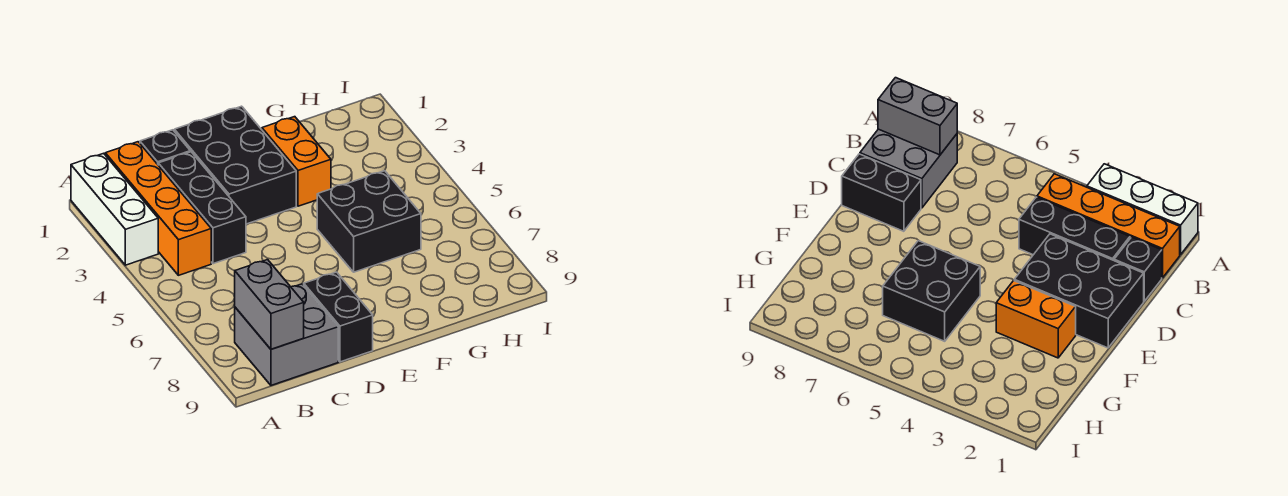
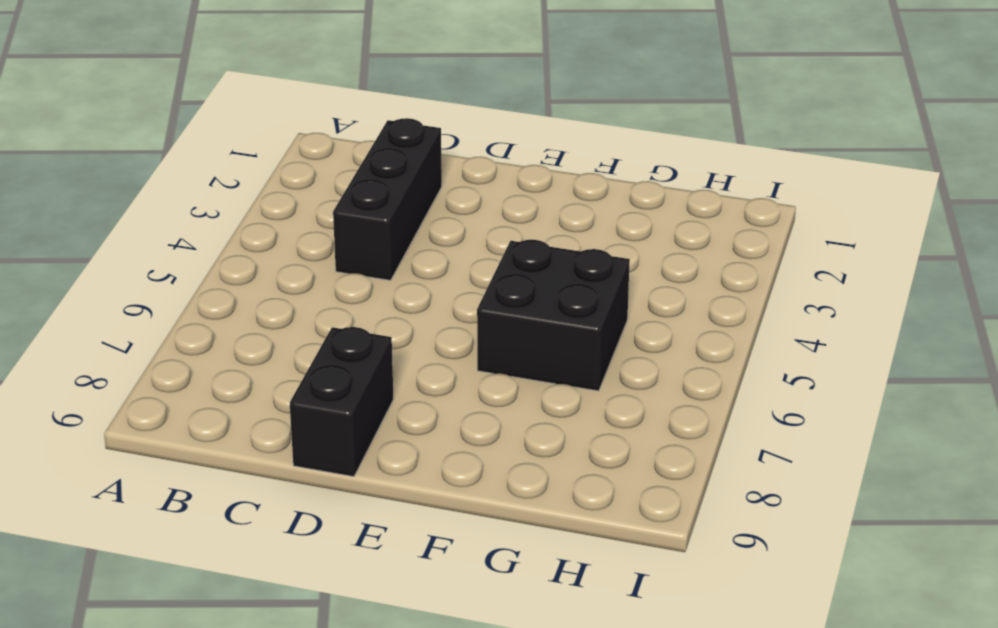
none -> white brick A1:A3 level 1
none -> orange brick B1:B4 level 1

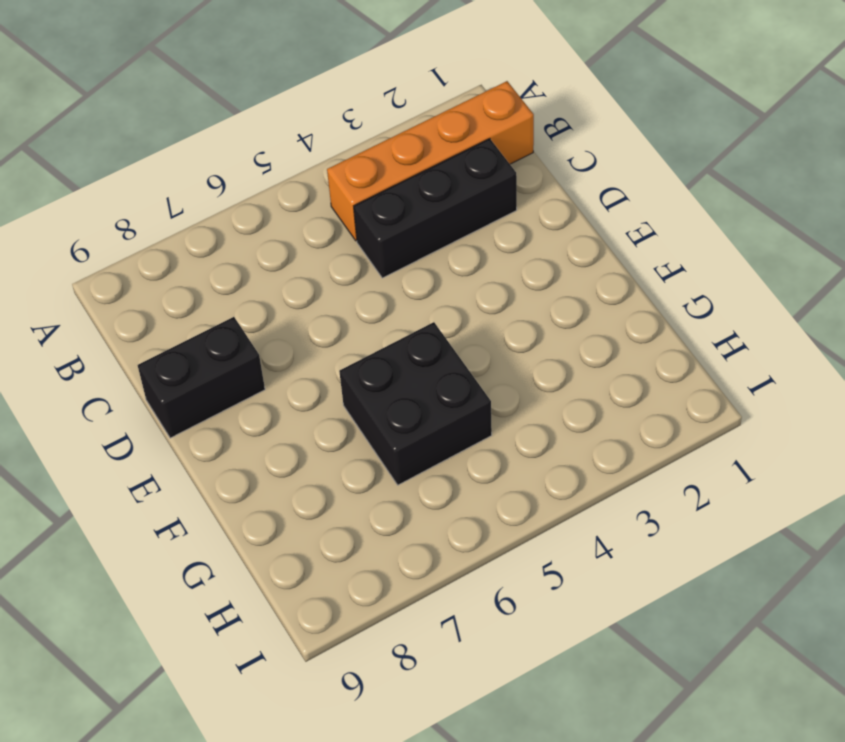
none -> white brick A1:A3 level 1
none -> grey brick B8:C9 level 1

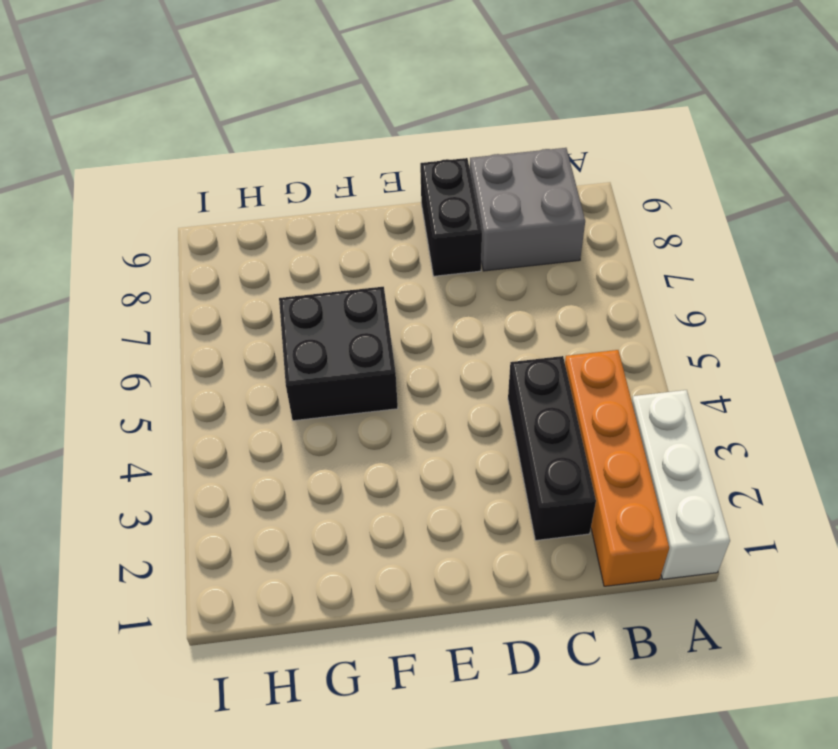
none -> black brick C1 level 1
none -> black brick D1:E3 level 1

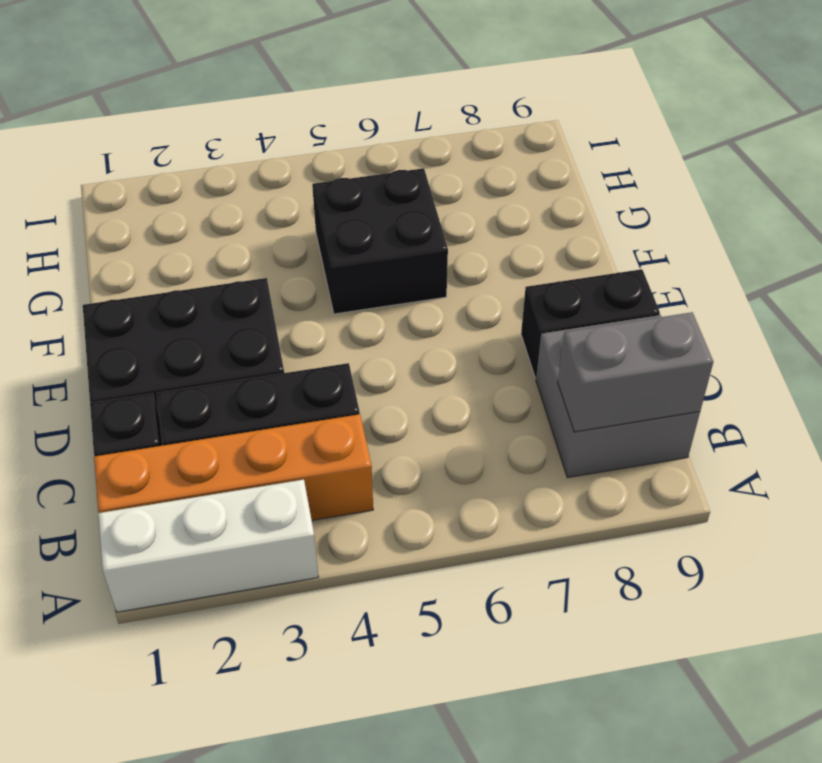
none -> orange brick F2:F3 level 1

